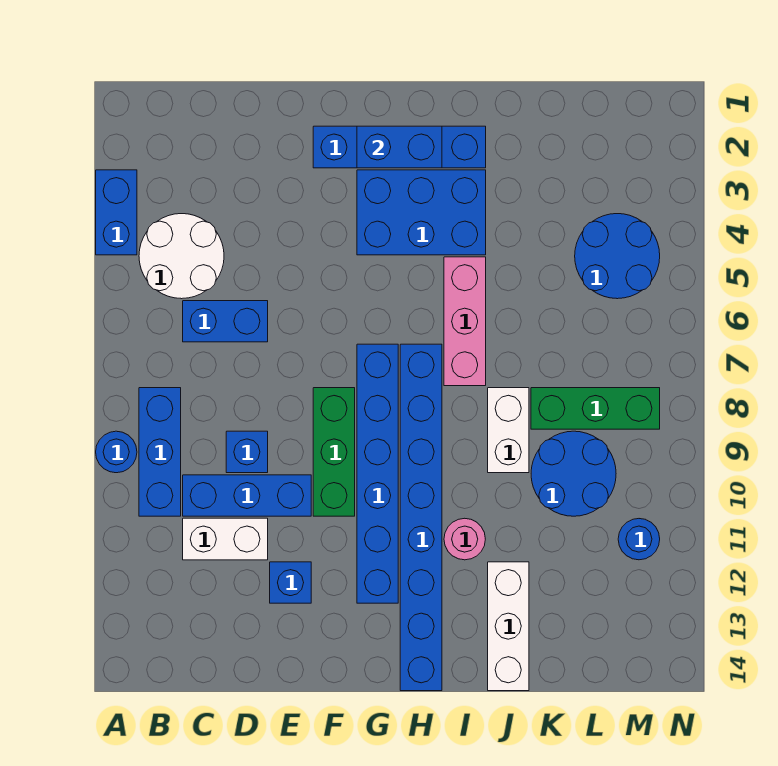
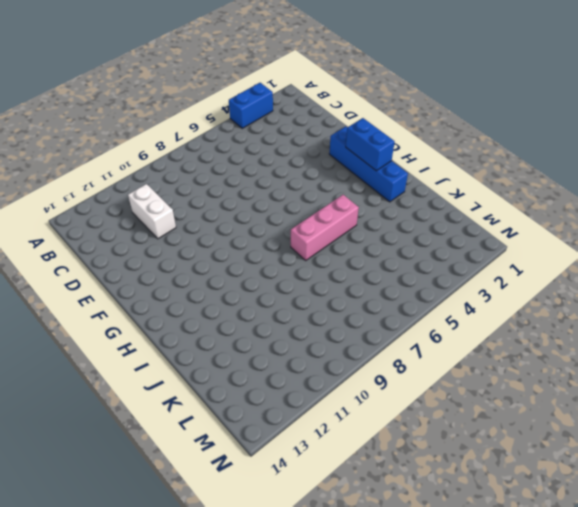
none -> blue round brick A9 level 1
none -> white round brick B4:C5 level 1
none -> blue brick B8:B10 level 1

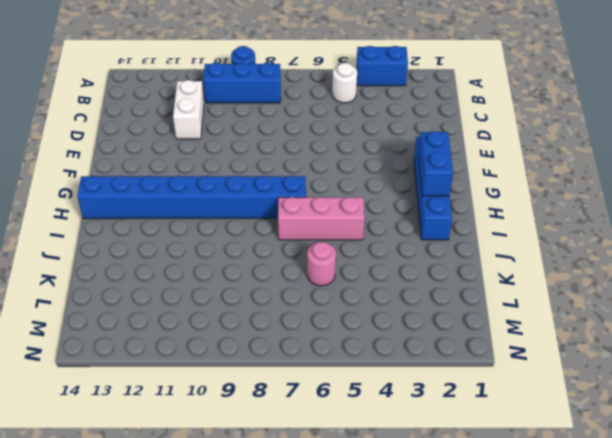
white round brick B5 level 1 -> white round brick B4:C5 level 1
pink round brick K6 level 1 -> pink round brick I11 level 1
none -> blue brick C6:D6 level 1
none -> blue brick C10:E10 level 1
none -> blue brick D9 level 1

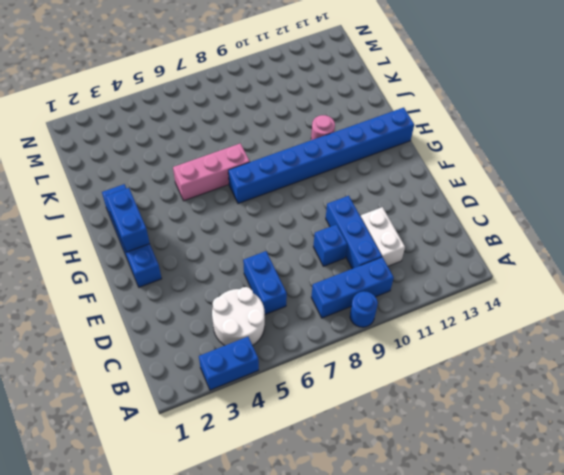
none -> blue brick E12 level 1
none -> green brick F8:F10 level 1
none -> blue brick G3:I4 level 1

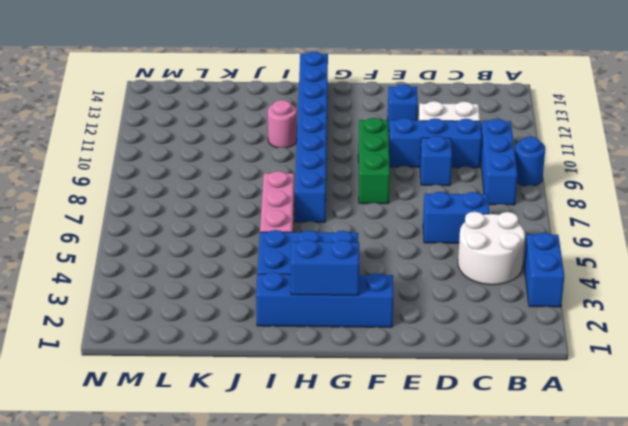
none -> blue brick G7:G12 level 1
none -> white brick J8:J9 level 1
none -> white brick J12:J14 level 1

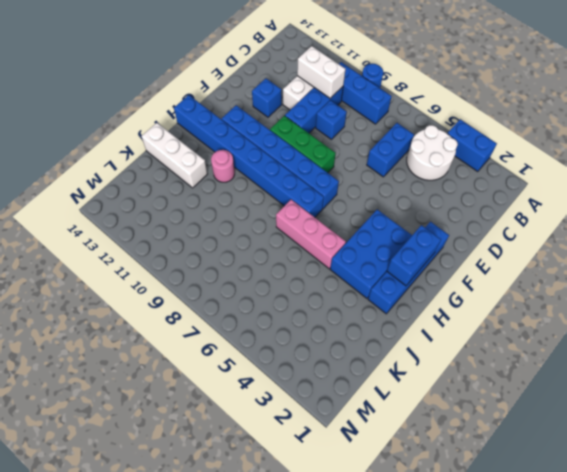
white brick C10:C11 level 2 -> white brick J8:J9 level 1
none -> green brick K8:M8 level 1
none -> blue round brick K9:L10 level 1
none -> blue round brick L4:M5 level 1

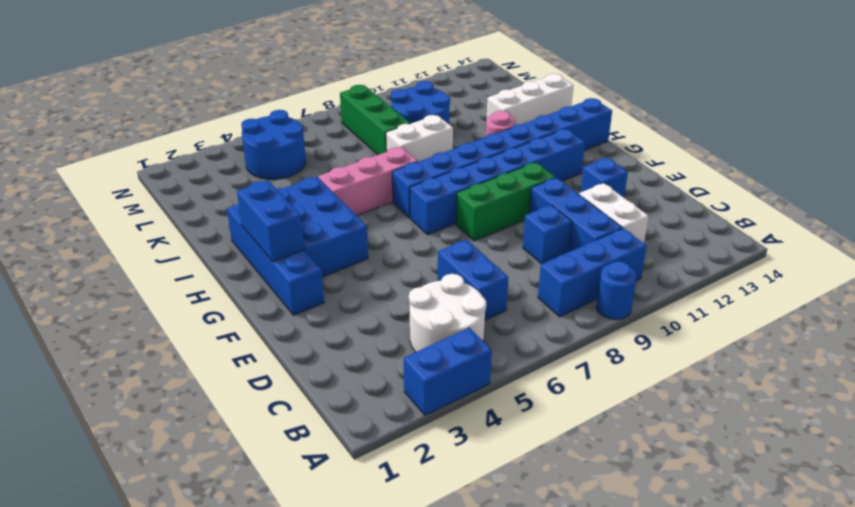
none -> blue round brick M11 level 1

